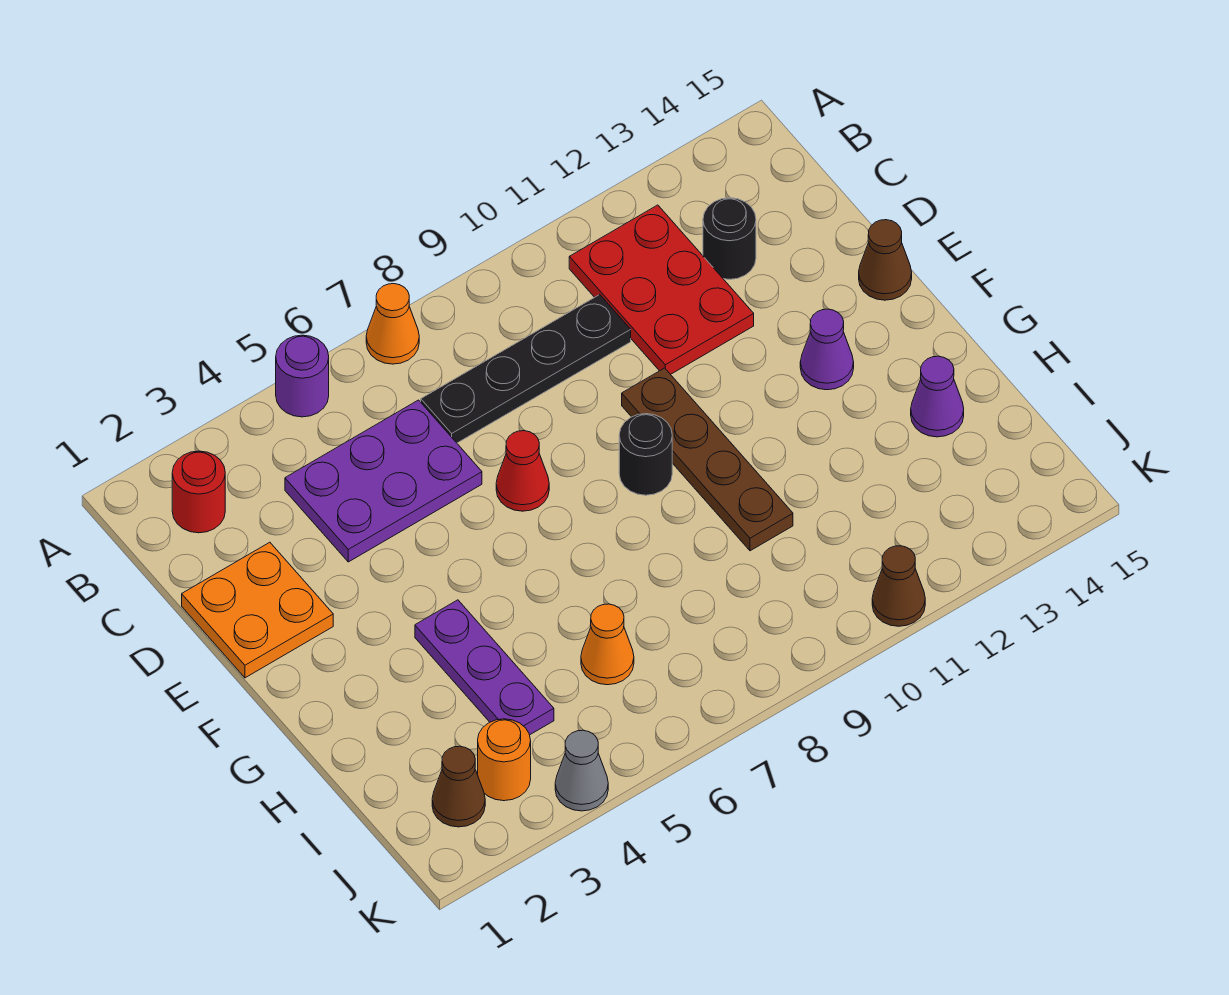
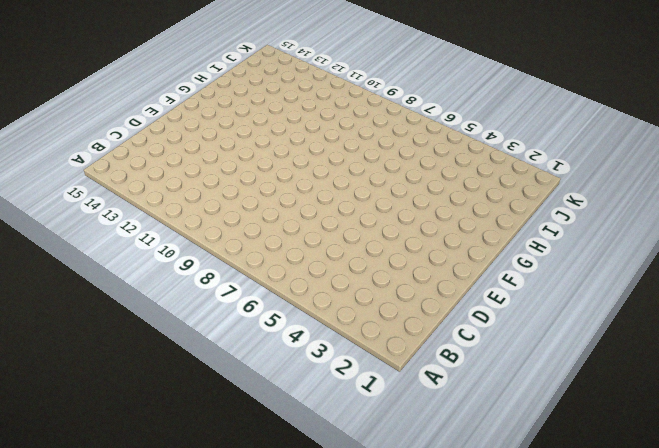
none -> purple round brick A5 level 1
none -> orange cone A7 level 1
none -> red round brick B2 level 1

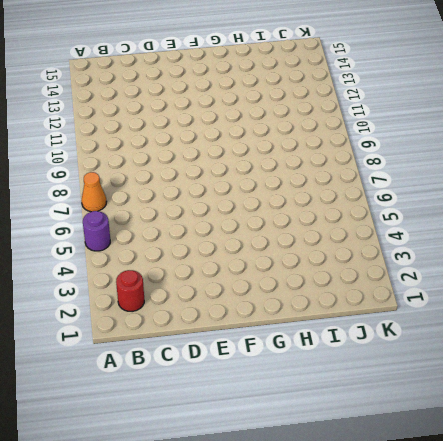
none -> red plate B11:D12 level 1
none -> purple plate C4:D6 level 1
none -> black plate C7:C10 level 1

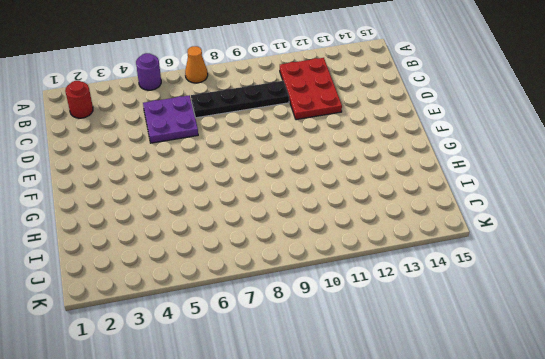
purple plate C5:D6 level 1 -> purple plate C4:D6 level 1
none -> black round brick C13 level 1
none -> orange plate D1:E2 level 1
none -> red cone E7 level 1

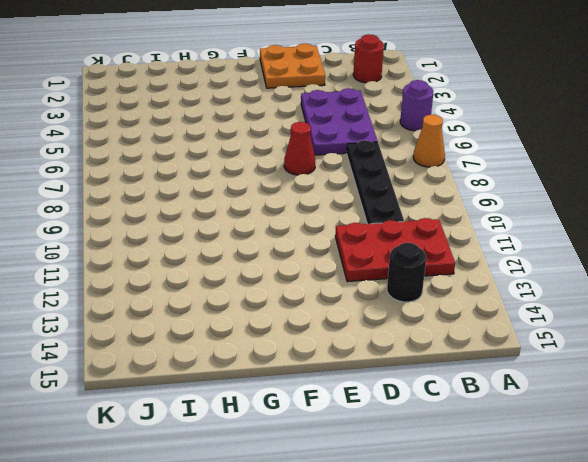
none -> brown plate E10:H10 level 1
none -> brown cone E15 level 1
none -> black round brick F9 level 1

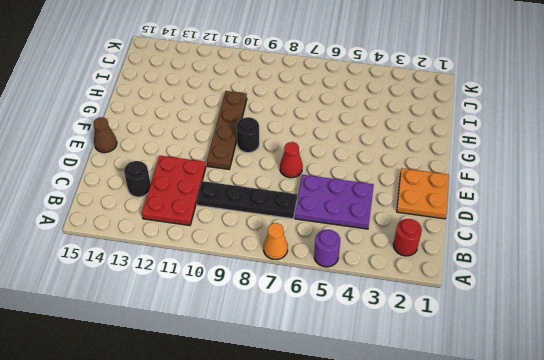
none -> purple cone F13 level 1
none -> purple plate G4:I4 level 1
none -> purple cone H14 level 1

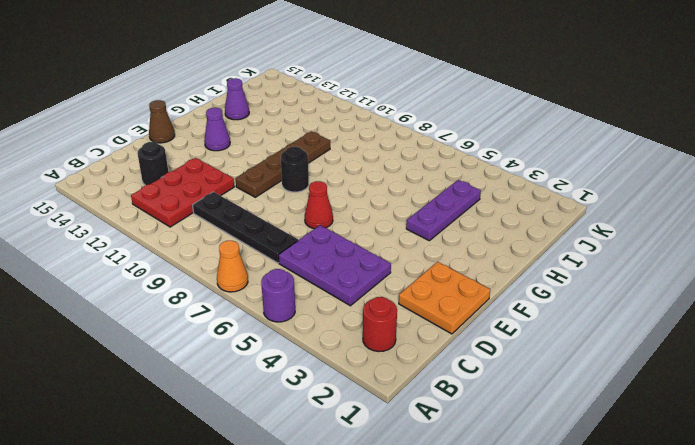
none -> orange cone I6 level 1
none -> brown cone J2 level 1
none -> orange round brick J3 level 1

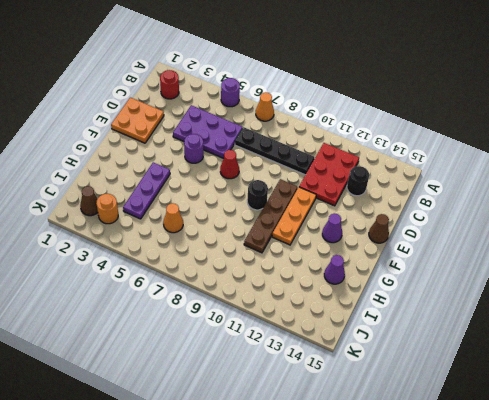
purple round brick E5 level 1 -> none
orange plate E11:G11 level 1 -> none
none -> grey cone K4 level 1
none -> brown cone K11 level 1

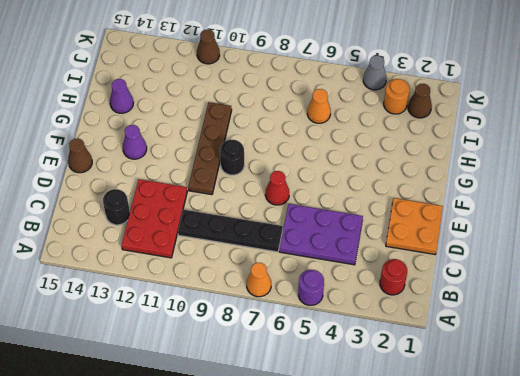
none -> purple plate G4:I4 level 1

